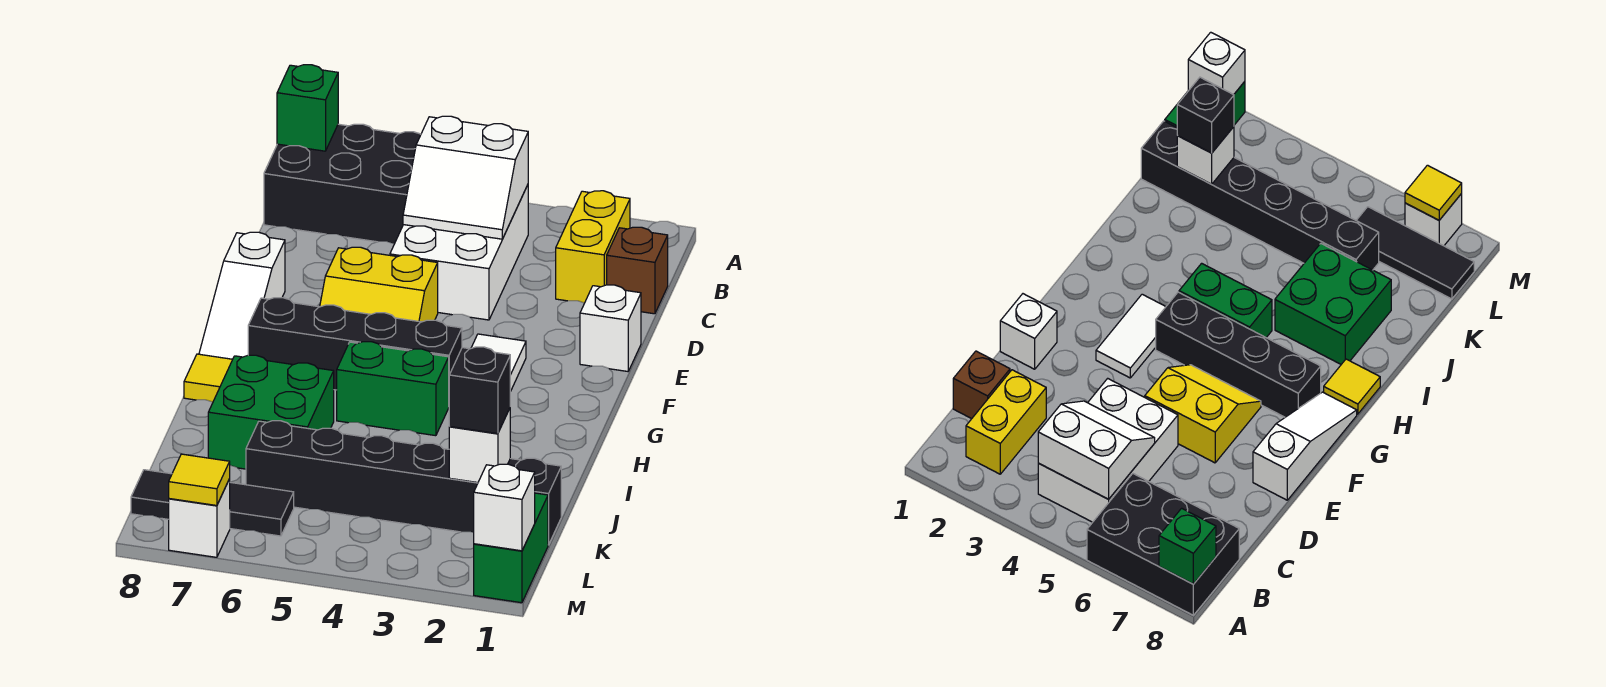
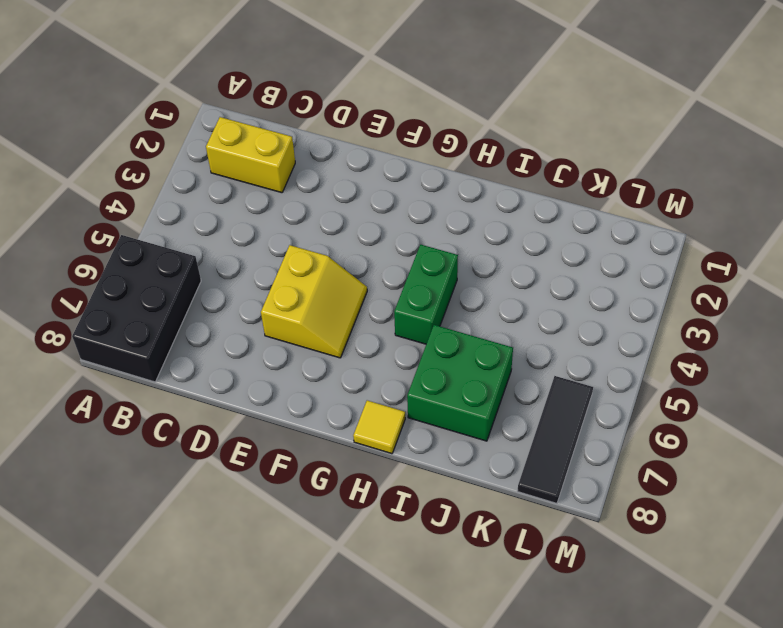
none -> white brick B4:D5 level 1
none -> brown brick C1 level 1
none -> white brick E1 level 1

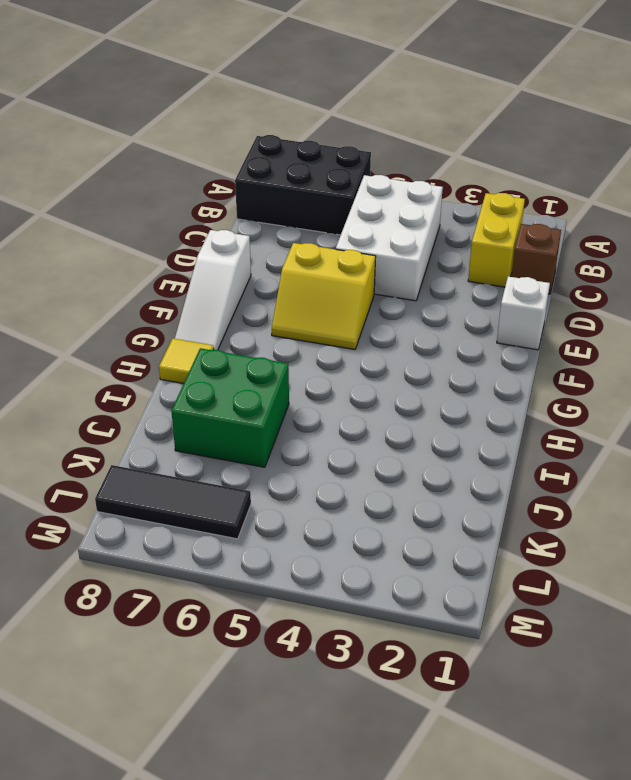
none -> white tile F3:G3 level 1
none -> black brick G4:G7 level 1
none -> green brick H4:H5 level 1

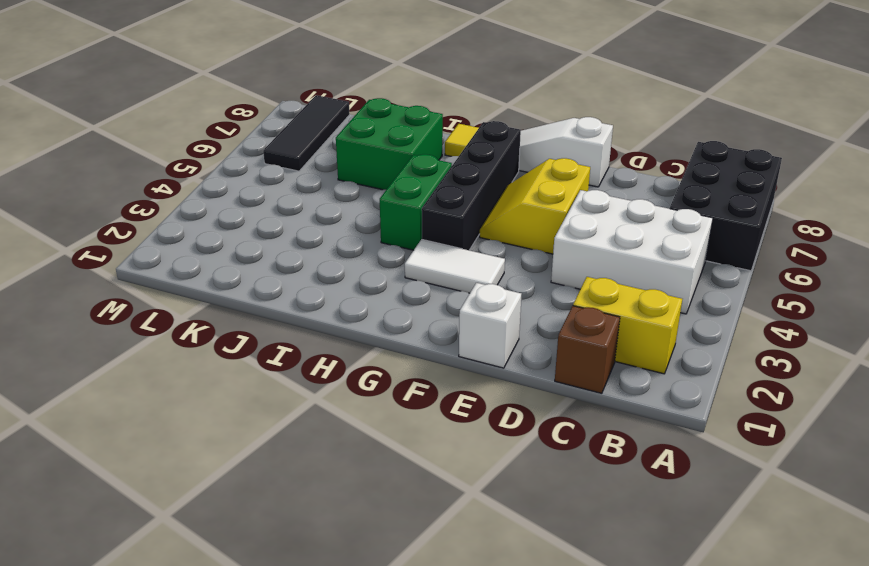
none -> black brick K1:K6 level 1
none -> green brick L1:M1 level 1
none -> white brick M7 level 1

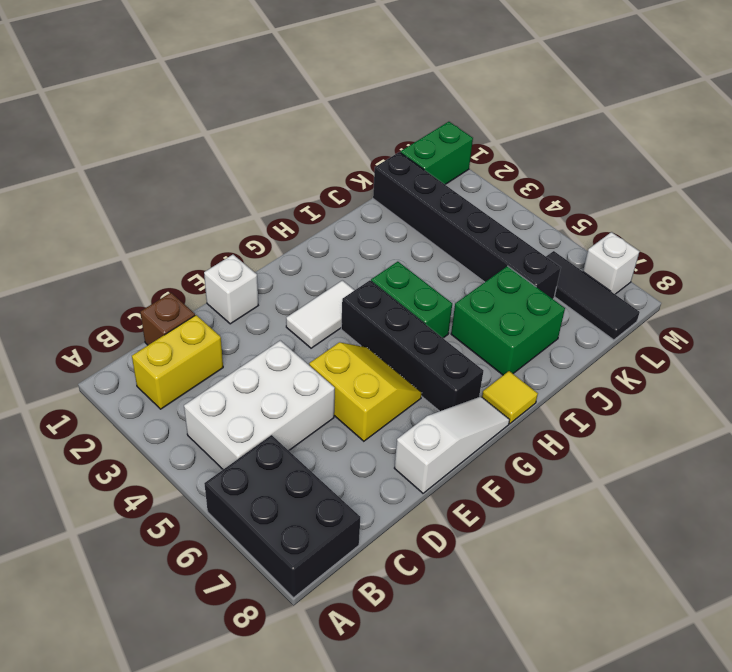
none -> green brick A8 level 2
none -> white slope B4:C5 level 2 top B
none -> white brick K2 level 2

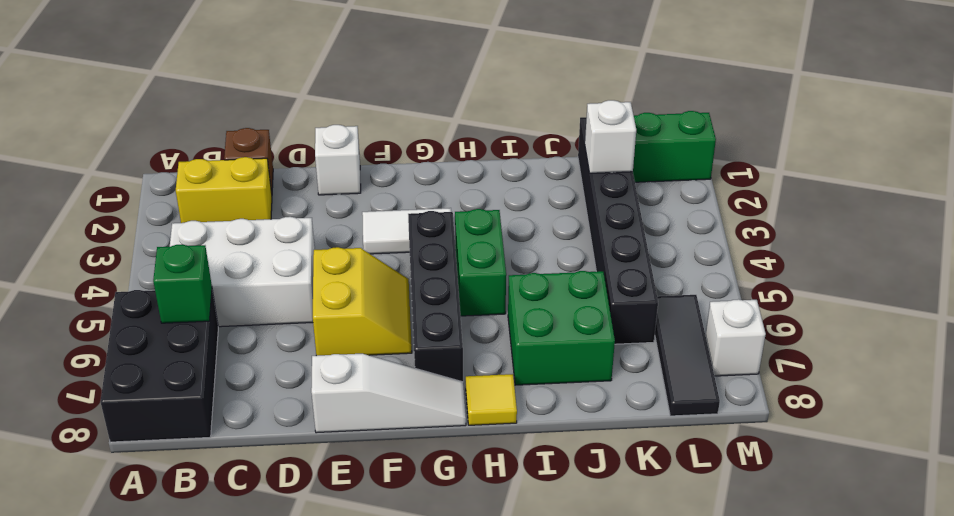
green brick B6 level 2 -> green brick A8 level 2
none -> white slope B4:C5 level 2 top B
none -> white brick M1 level 2
none -> yellow tile M7 level 2

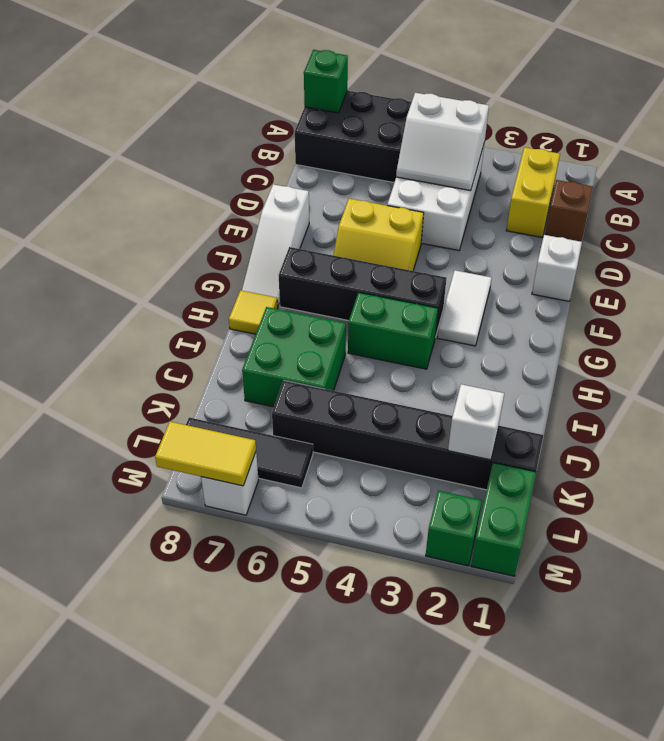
green brick M2 level 1 -> none
yellow tile M7:M8 level 2 -> yellow tile M7 level 2
none -> white brick M1 level 2
none -> black brick K2 level 3

